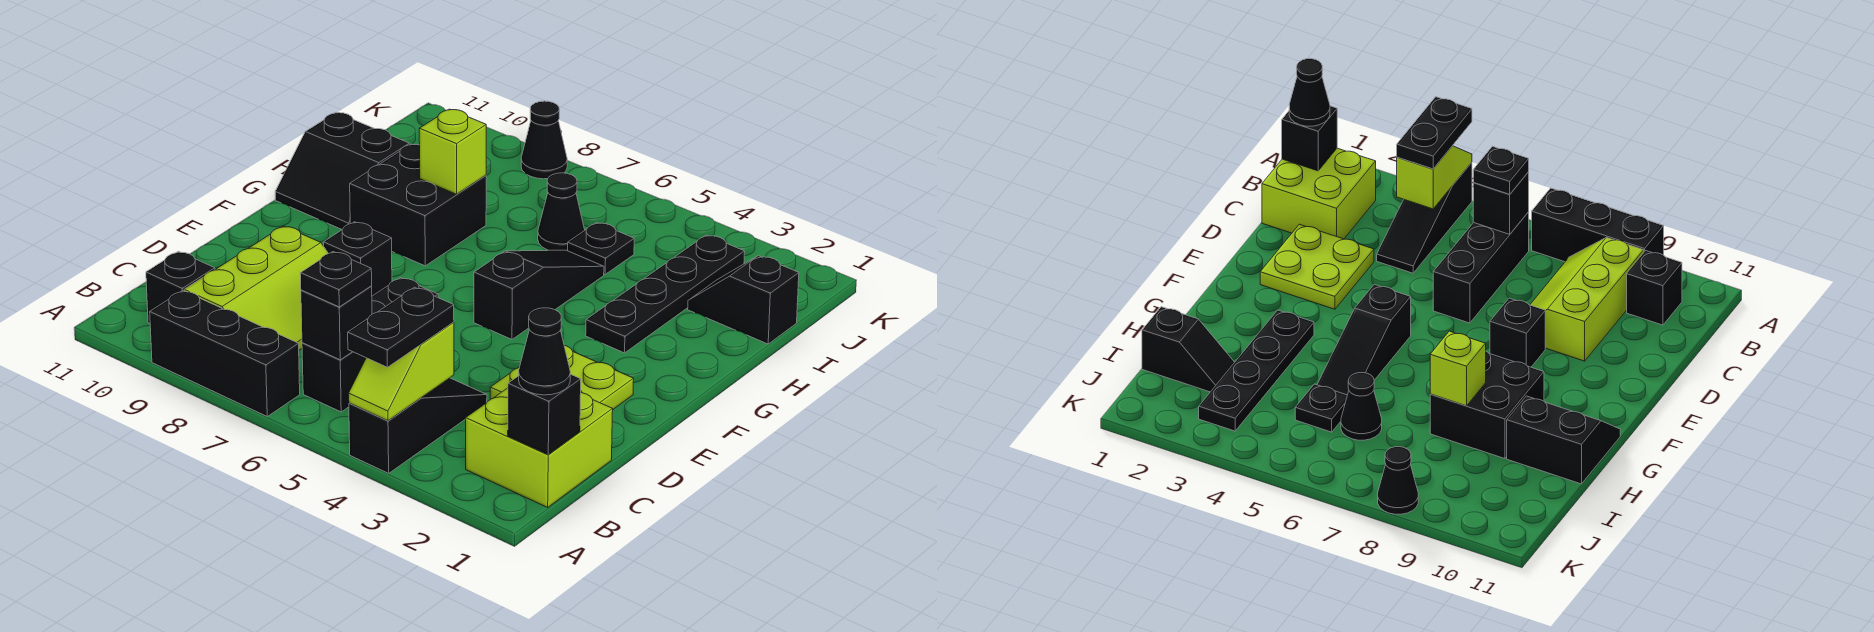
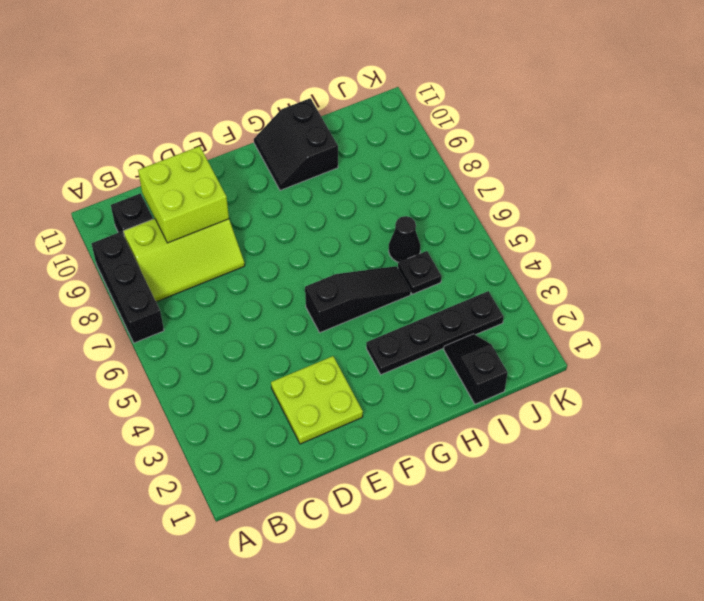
lime brick C9:D10 level 2 -> lime brick B1:C2 level 1
none -> black slope A4:C4 level 1 top A
none -> black brick B6:D6 level 1
none -> black brick E8 level 1

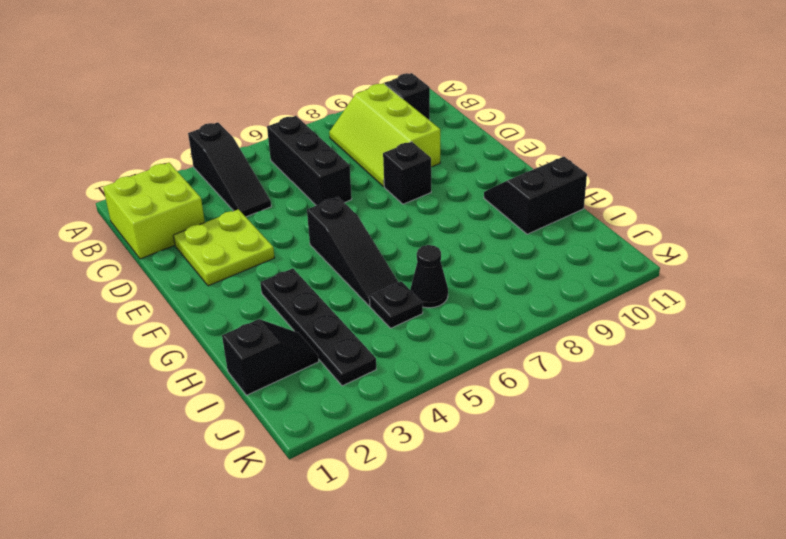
none -> black brick A7:A9 level 1
none -> black brick G8:H9 level 1
none -> black cone K8 level 1

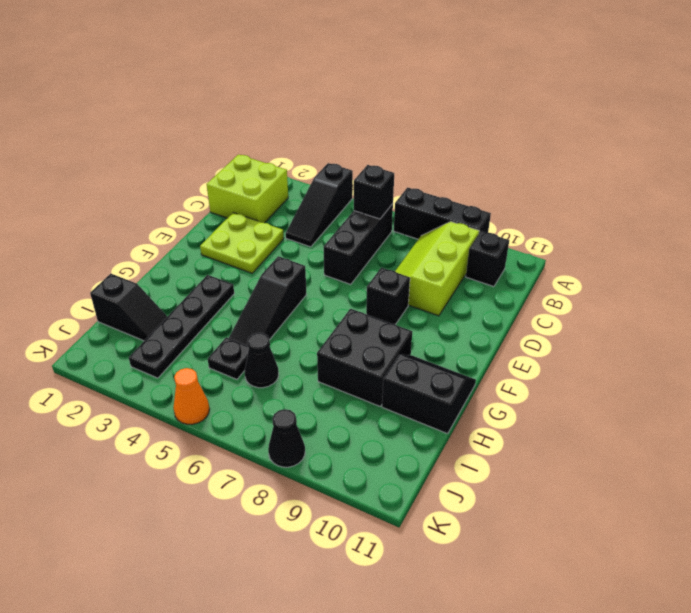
orange cone K5 level 1 -> none
none -> lime slope A4:B4 level 2 top B
none -> black brick B1 level 2
none -> lime brick H8 level 2

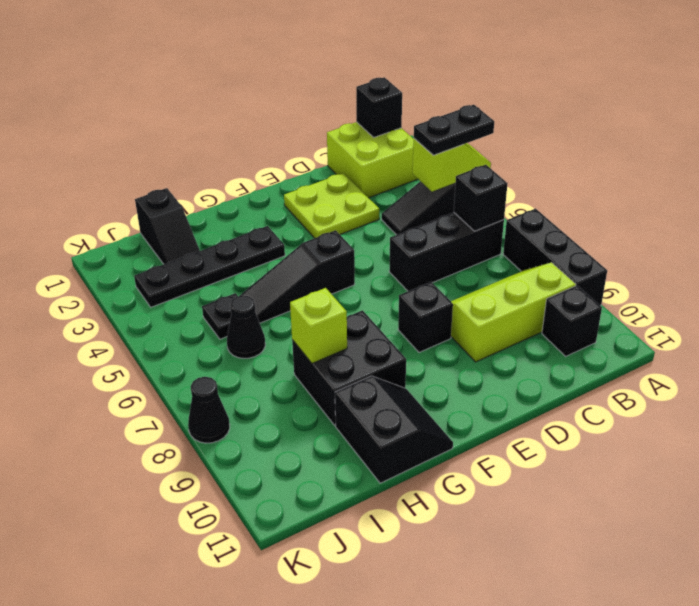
none -> black cone B1 level 3
none -> black plate B6 level 3

